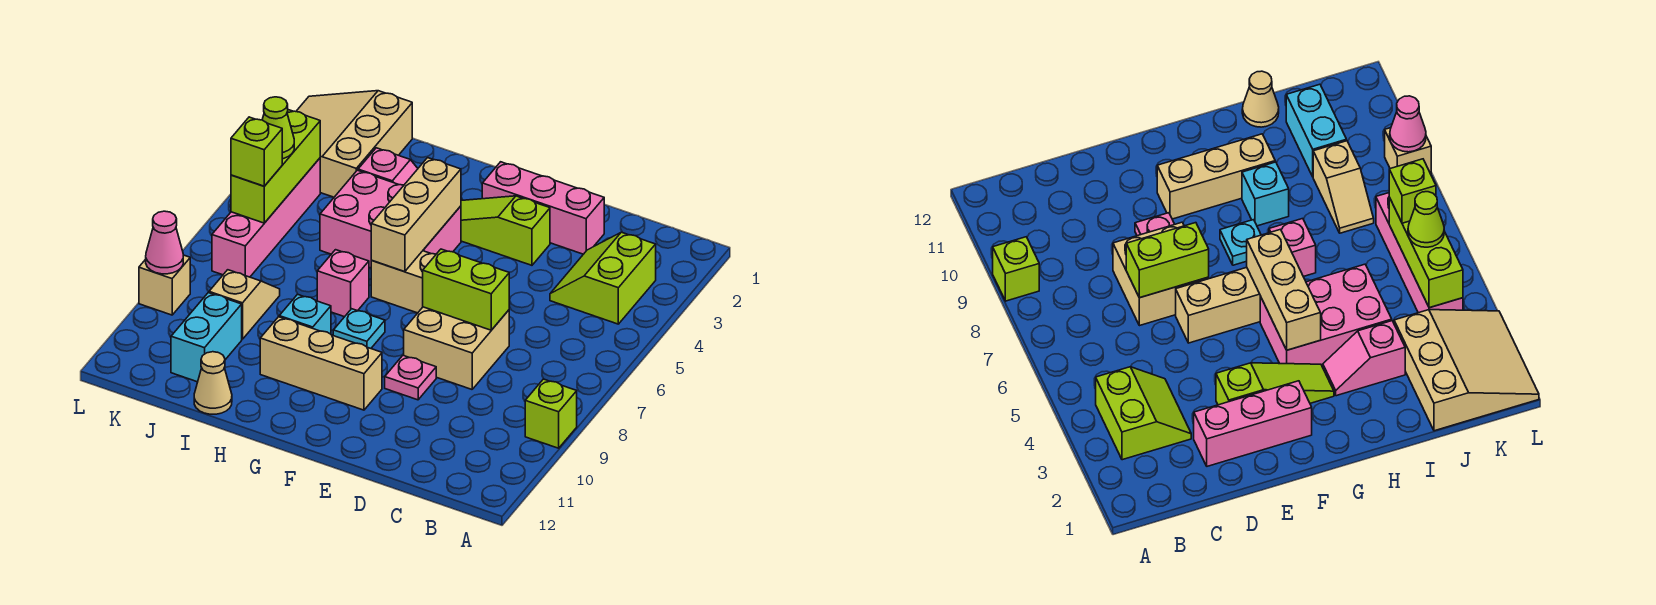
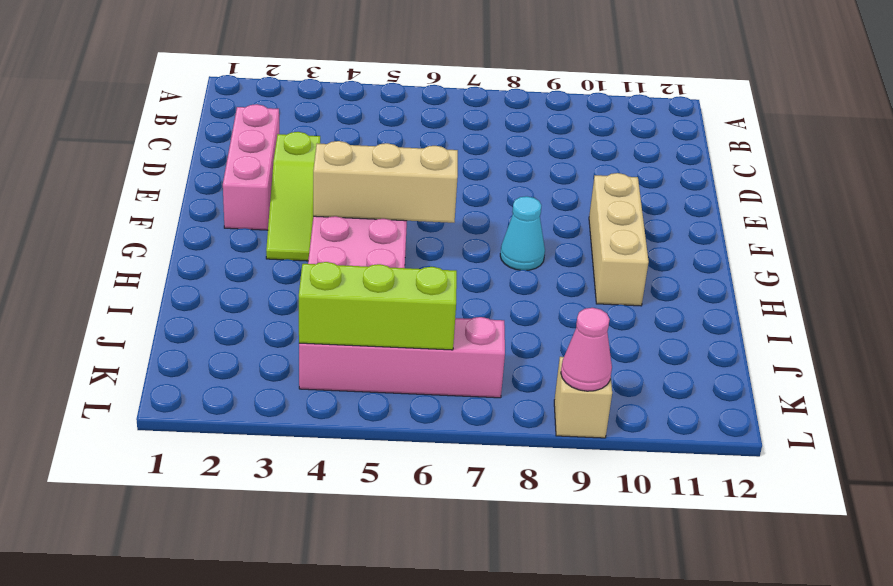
cyan cone G8 level 1 -> cyan plate G8 level 1
none -> lime brick A9 level 1
none -> lime slope B3:C4 level 1 top B
none -> tan brick D7:E8 level 1

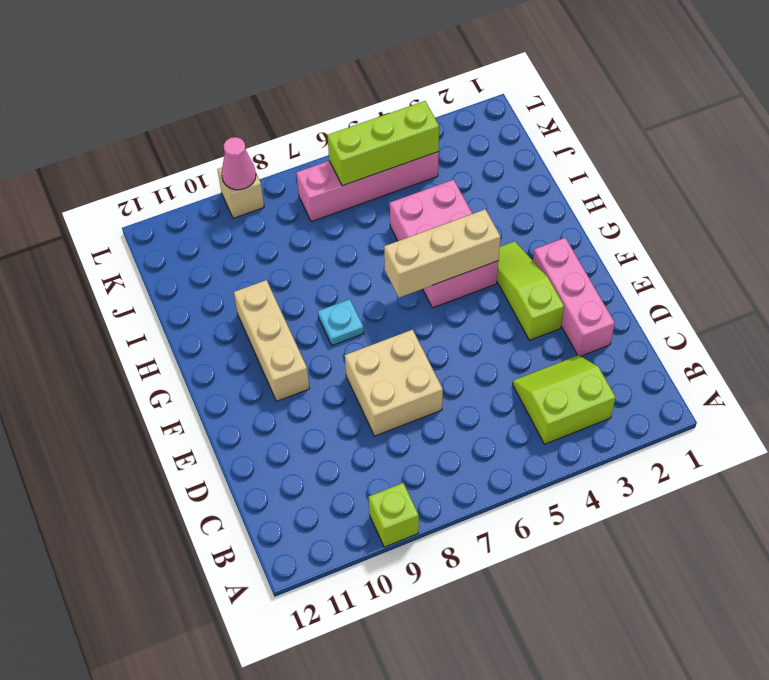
none -> tan brick E6:G6 level 1
none -> pink plate E9 level 1
none -> pink slope H3:I3 level 1 top I

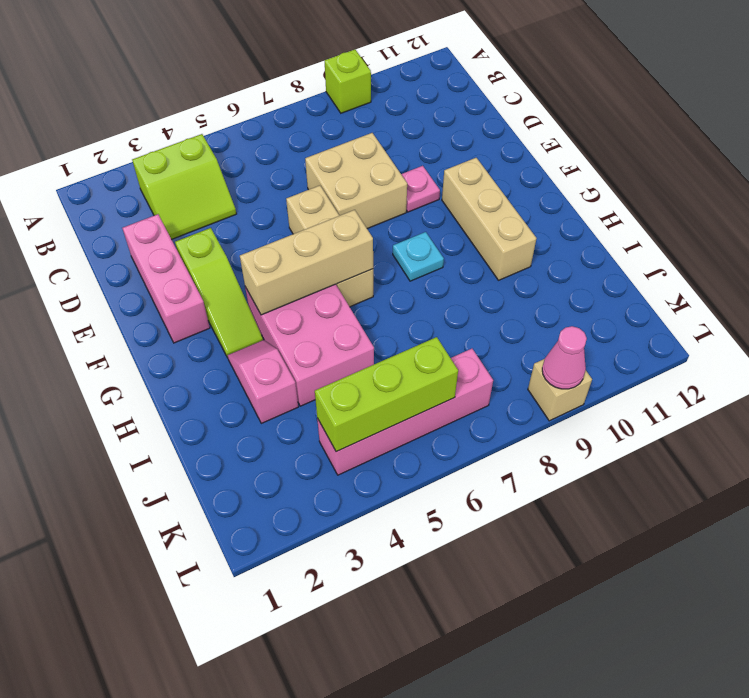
none -> pink brick H7 level 1
none -> cyan brick H9 level 1
none -> tan cone I12 level 1

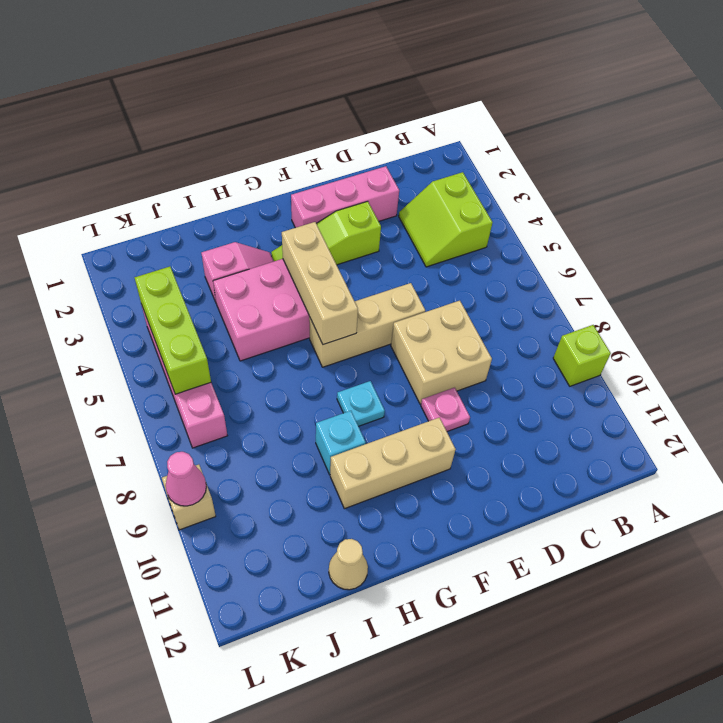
none -> pink brick H7 level 1
none -> tan slope J1:L3 level 1 top J
none -> tan slope J8:J9 level 1 top 9

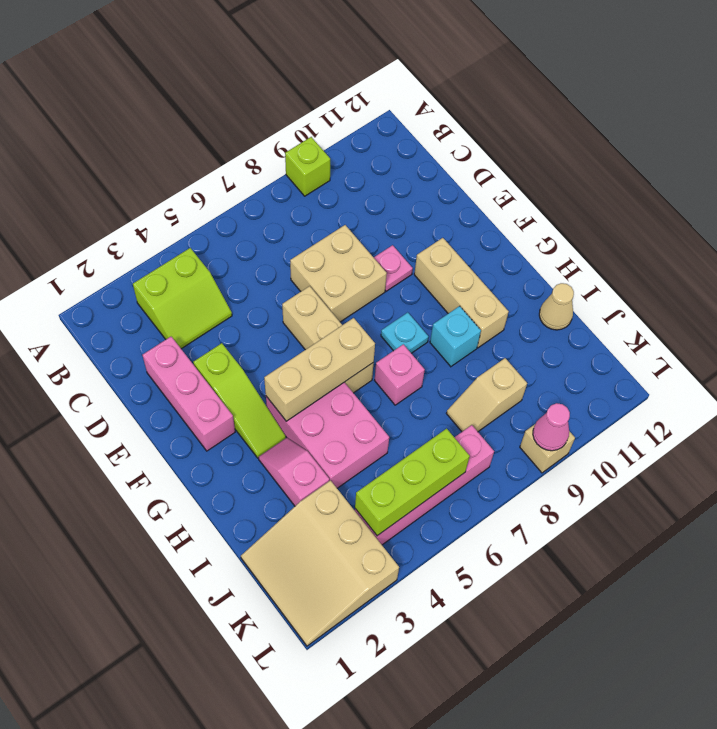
tan slope J1:L3 level 1 top 3 -> tan slope J1:L3 level 1 top J
none -> cyan brick J10:J11 level 1
none -> lime brick D7:E7 level 2
none -> lime cone K5 level 3

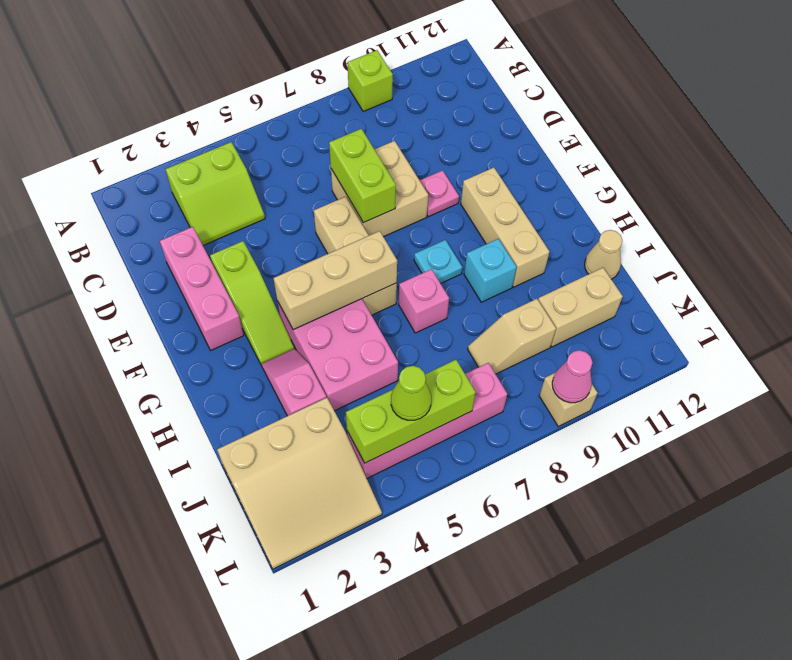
tan brick J10:J11 level 1 -> cyan brick J10:J11 level 1
none -> lime brick K6 level 3

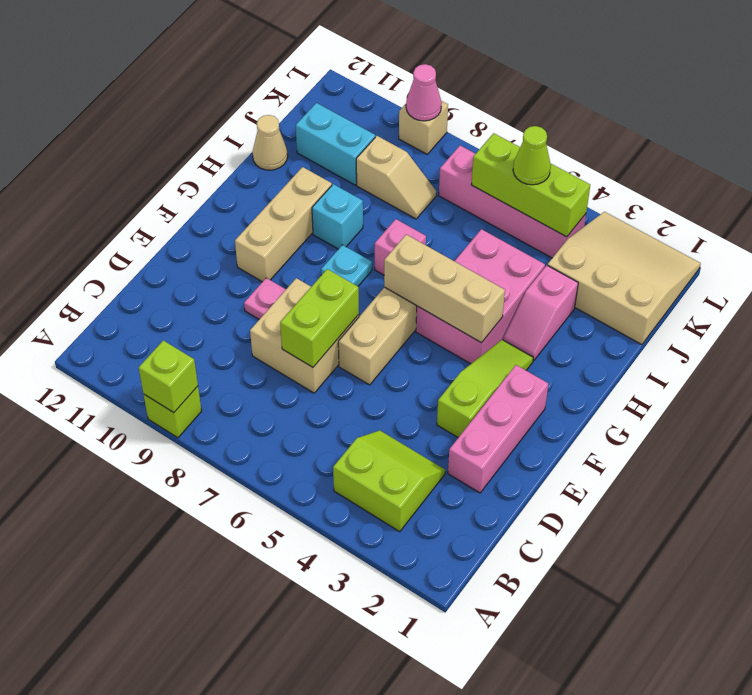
lime brick A9 level 2 -> lime brick K6 level 3

